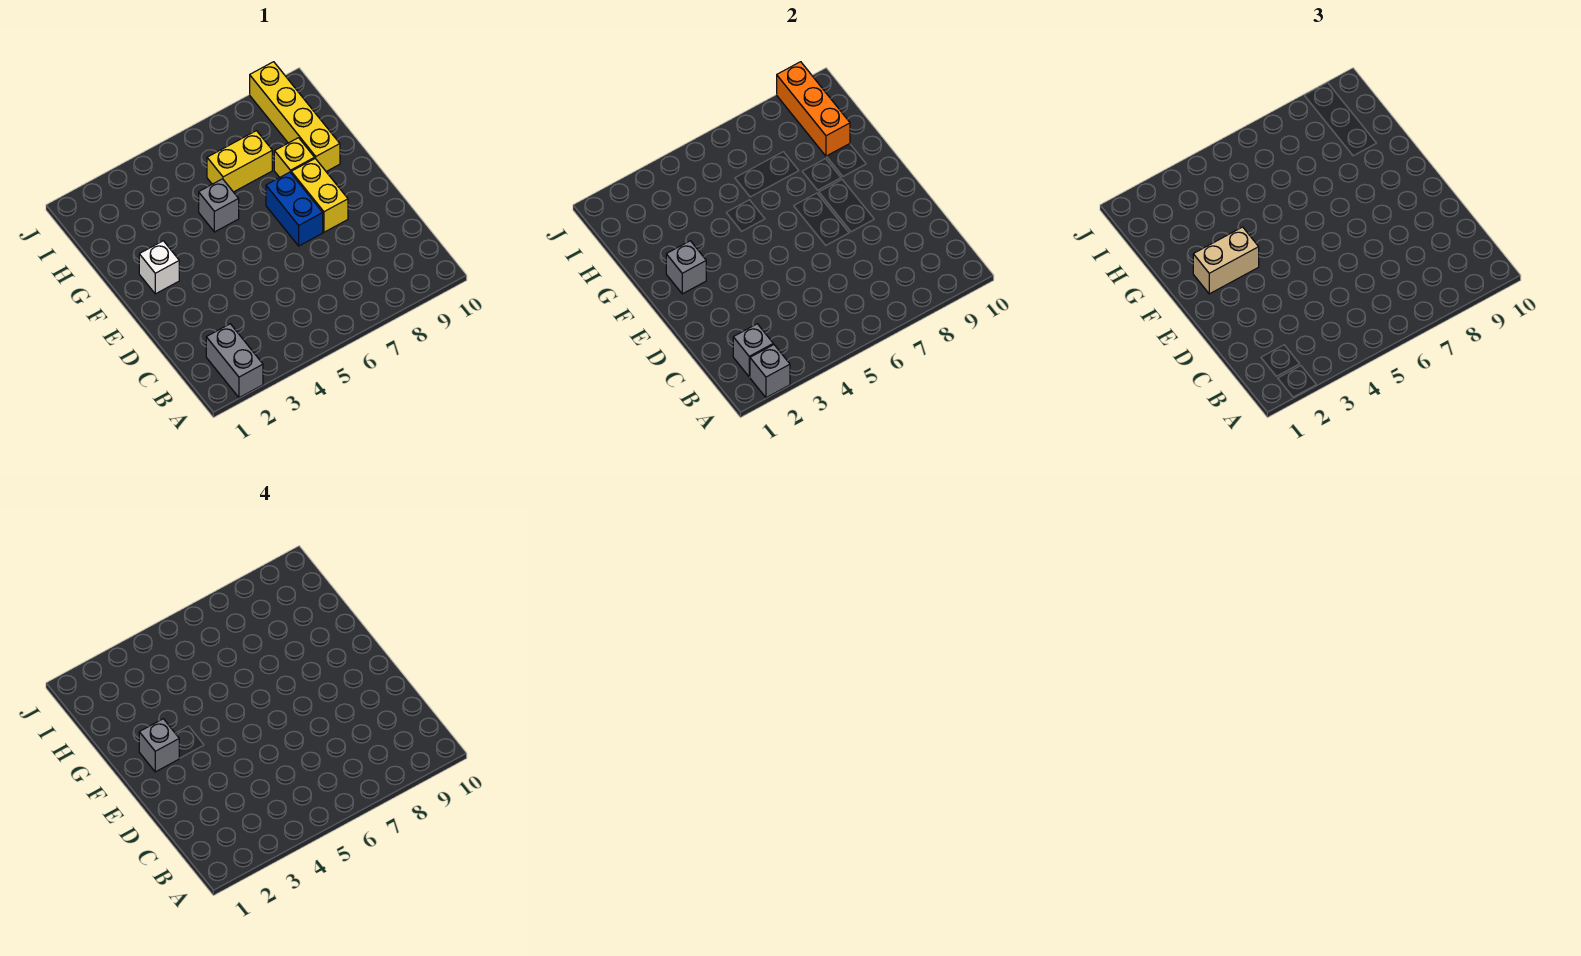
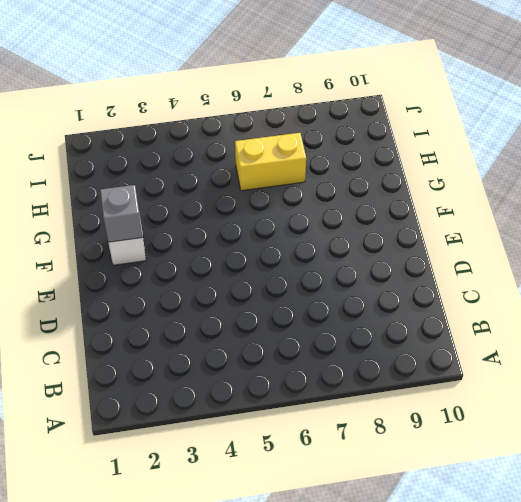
none -> grey brick A2:B2 level 1
none -> blue brick E7:F7 level 1
none -> yellow brick E8:F8 level 1

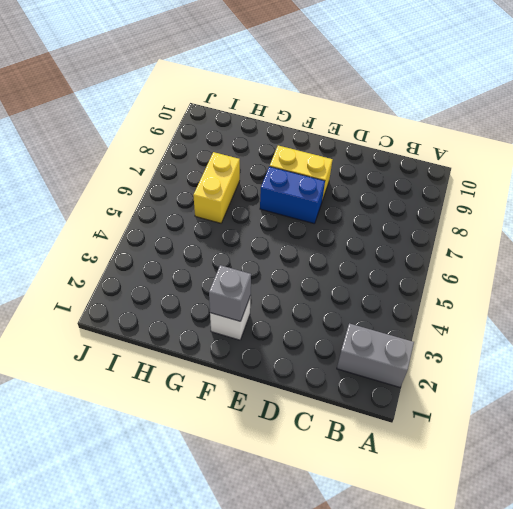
none -> grey brick G5 level 1
none -> yellow brick G8 level 1
none -> yellow brick G9:J9 level 1

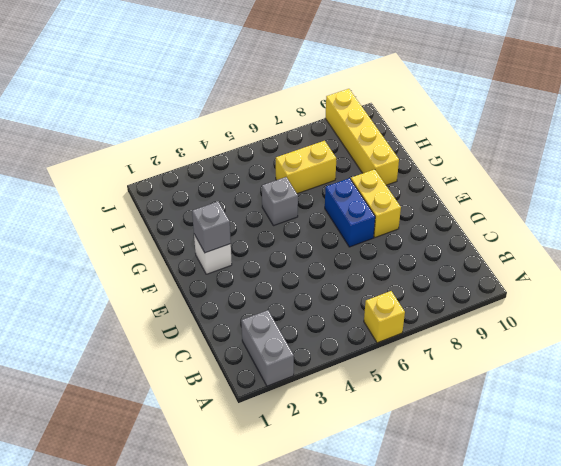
yellow brick A6 level 1 -> yellow brick G8 level 1
none -> grey brick A2 level 2
none -> grey brick B2 level 2
none -> orange brick H9:J9 level 2

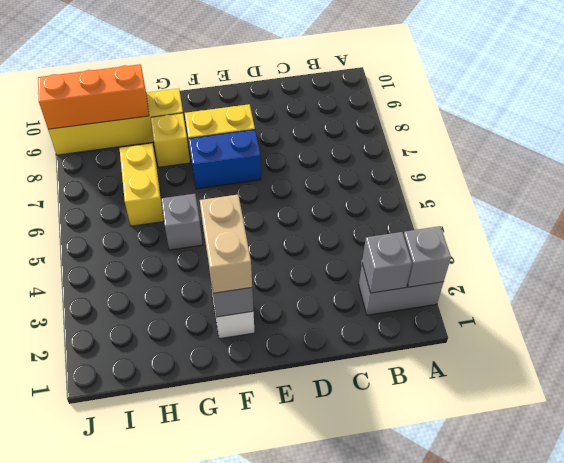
none -> grey brick F2 level 4

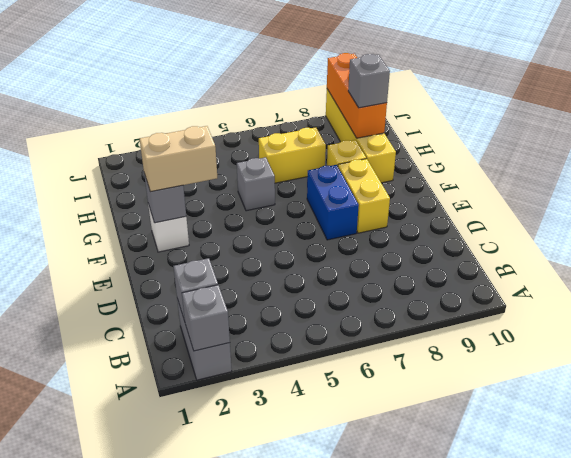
grey brick H9 level 3 -> grey brick F2 level 4

